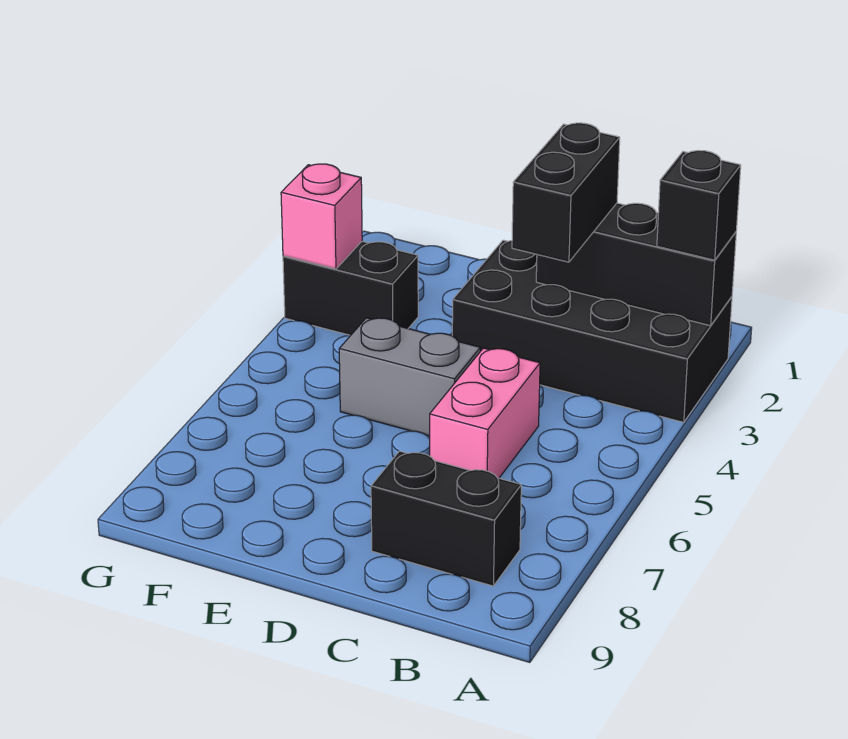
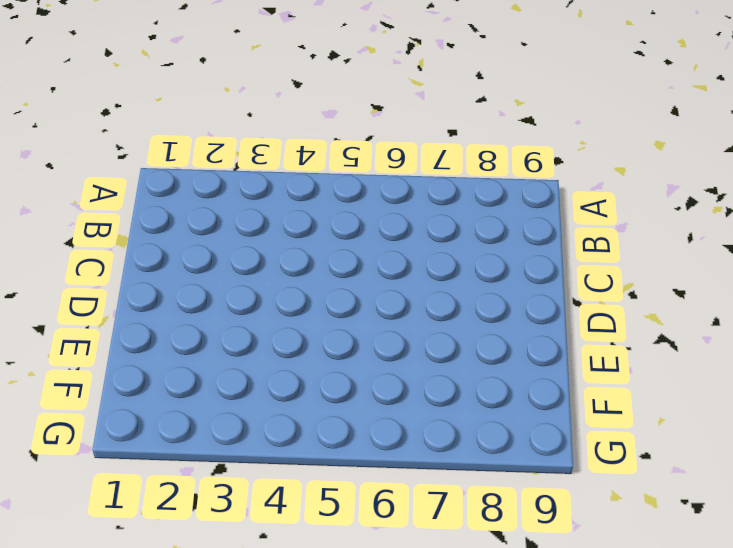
none -> black brick A2:D3 level 1
none -> black brick B8:C8 level 1

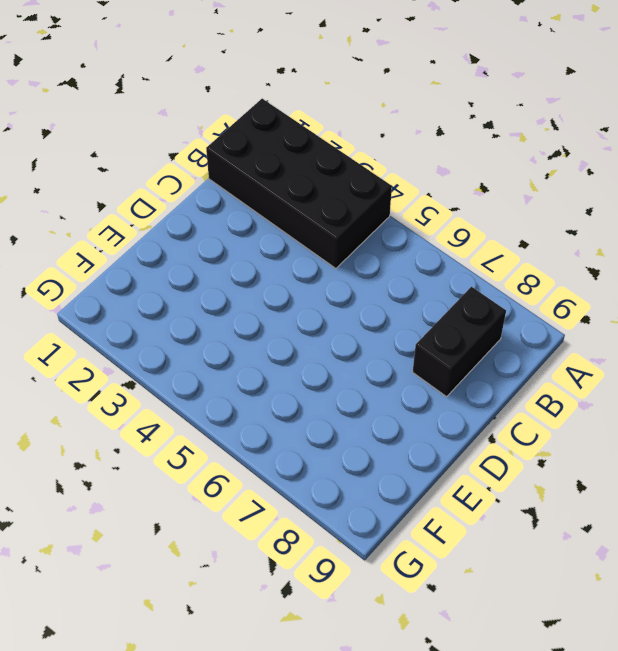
black brick A1:B4 level 1 -> black brick A2:D3 level 1
none -> pink brick C5:C6 level 1
none -> grey brick D5:E5 level 1

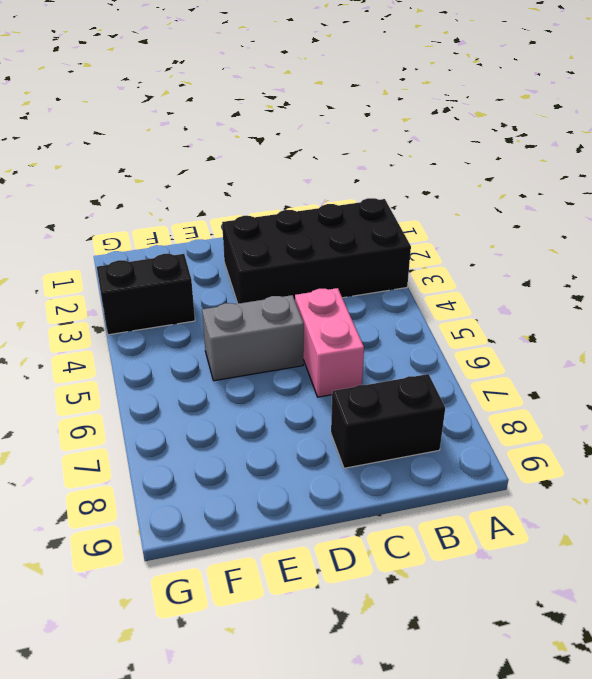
none -> black brick A2:C2 level 2
none -> pink brick G3 level 2

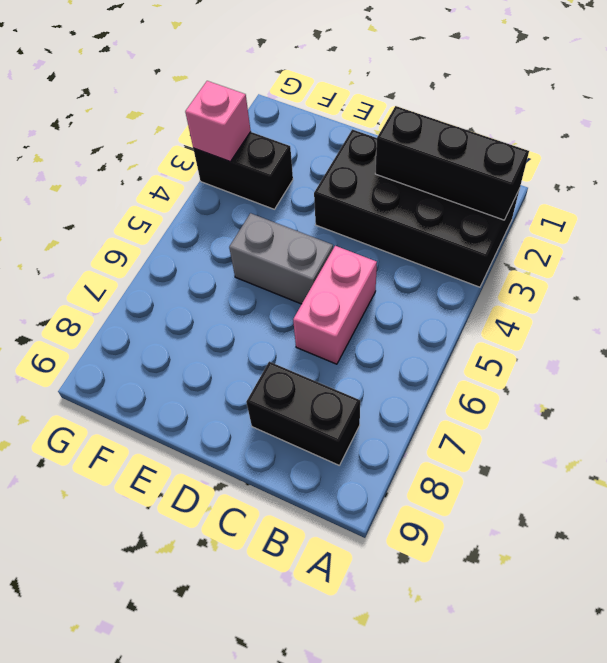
none -> black brick A2 level 3
none -> black brick C2:C3 level 3

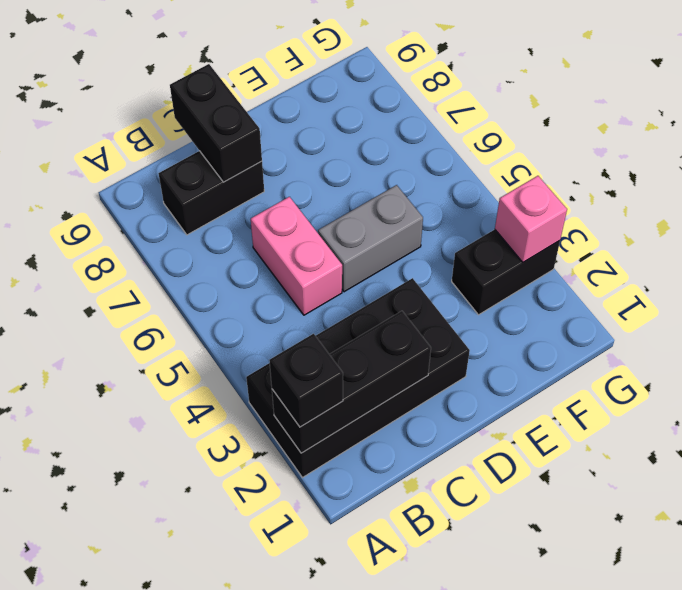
black brick C8:C9 level 2 -> black brick C2:C3 level 3

